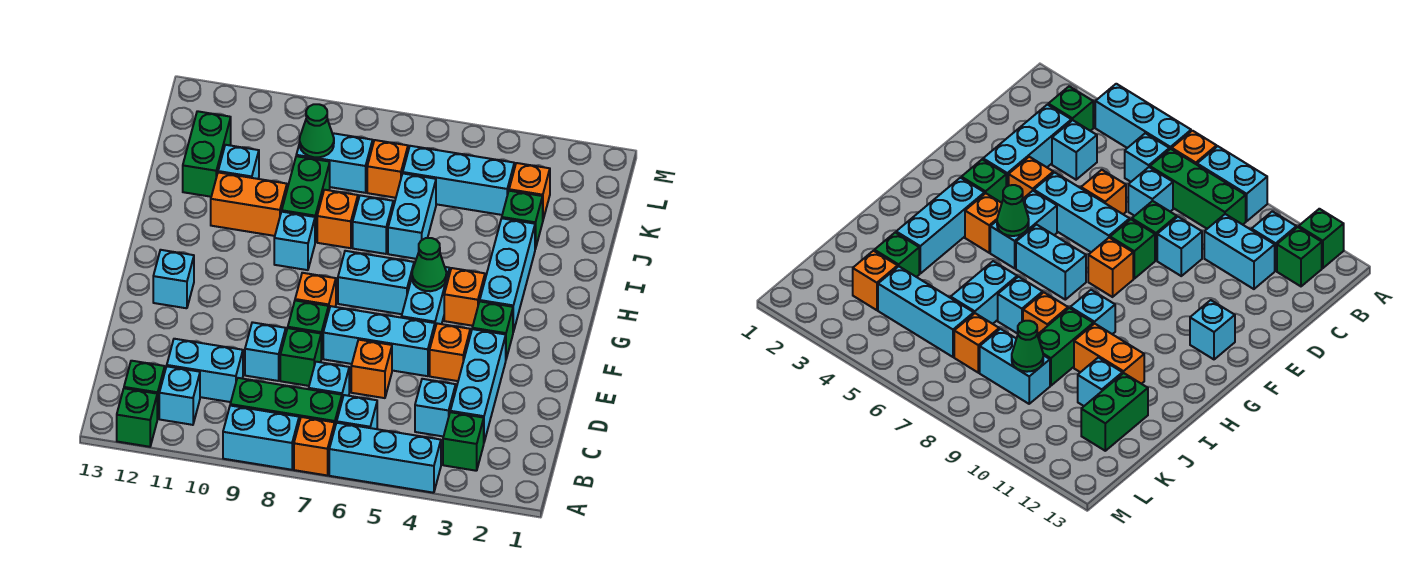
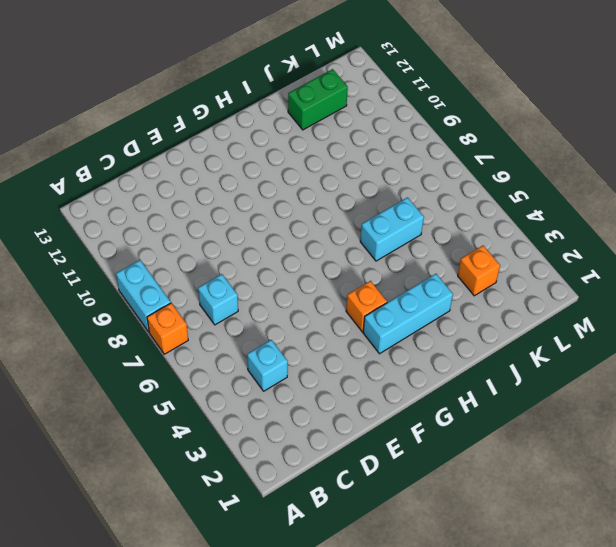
none -> cyan brick A4:A6 level 1
none -> green brick A12 level 1
none -> green brick B3 level 1
none -> cyan brick B6 level 1

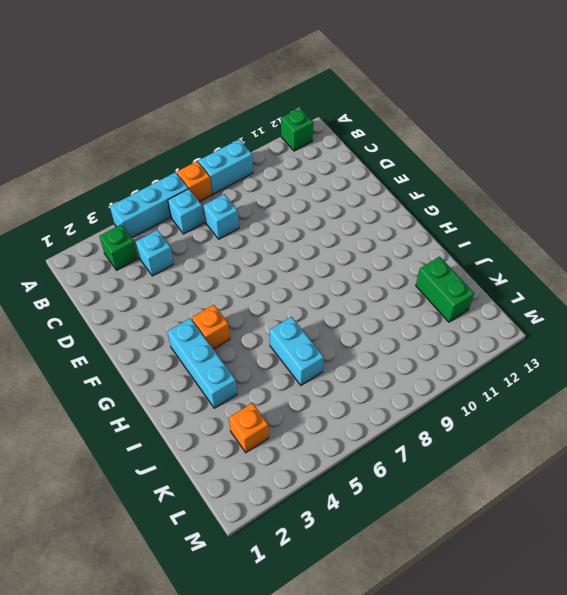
none -> green brick B7:B9 level 1
none -> cyan brick B11 level 1
none -> green brick B12 level 1
none -> cyan brick C3:E3 level 1

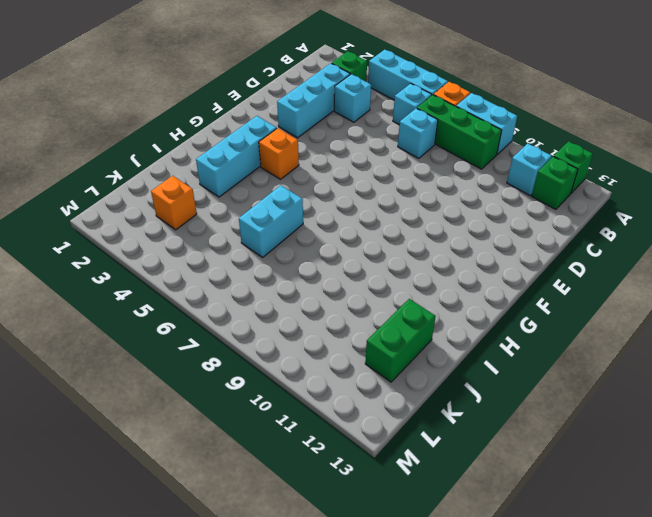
none -> cyan brick C10:C11 level 1
none -> orange brick D6 level 1
none -> green brick D8 level 1
none -> cyan brick D9 level 1

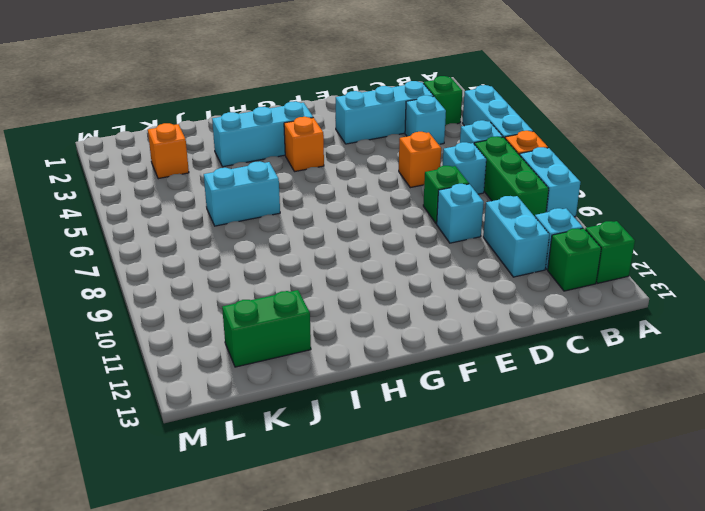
none -> orange brick E4 level 1
none -> cyan brick E5:E7 level 1
none -> green brick E8 level 1
none -> green brick F3 level 1

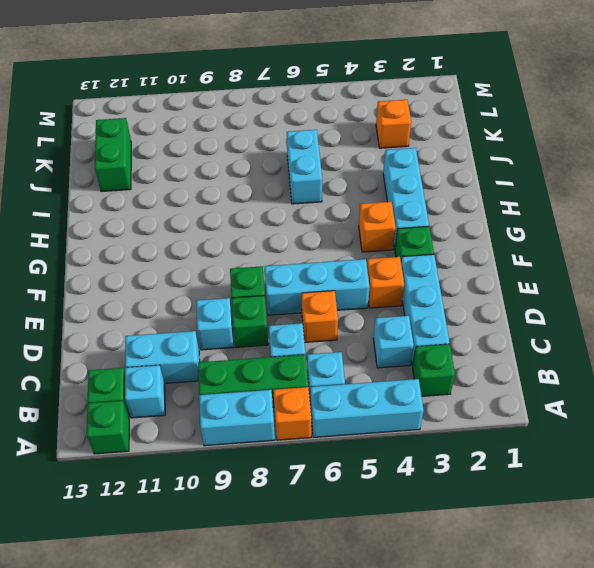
none -> cyan brick F5:G5 level 1
none -> orange brick F8 level 1
none -> cyan brick F12 level 1
none -> cyan brick G6:G7 level 1

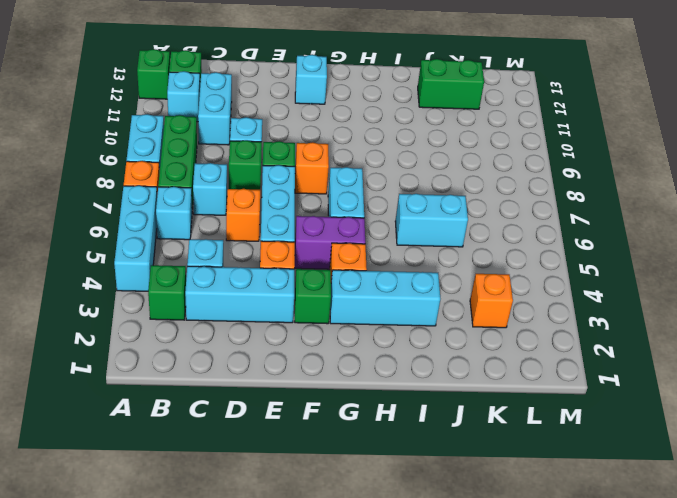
purple brick F5:G5 level 1 -> cyan brick F5:G5 level 1
none -> cyan brick H9 level 1
none -> cyan brick I7 level 1
none -> orange brick I8 level 1
none -> green brick I9:J9 level 1

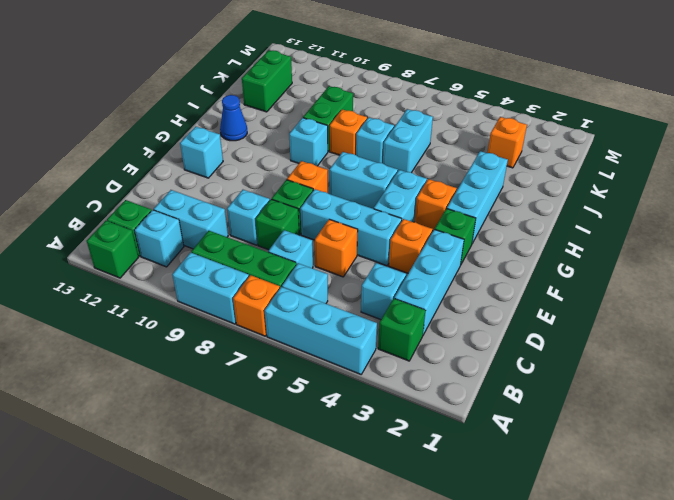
blue cone H12 level 1 -> none
none -> orange brick I10:I11 level 1
none -> green brick J3 level 1
none -> cyan brick J11 level 1
none -> cyan brick K4:K6 level 1

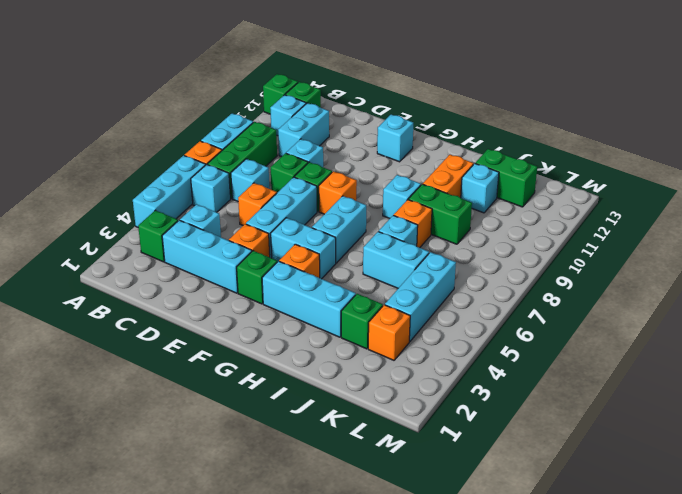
none -> orange brick K7 level 1
none -> cyan brick K8:K9 level 1
none -> green cone G5 level 2
none -> green cone K9 level 2

